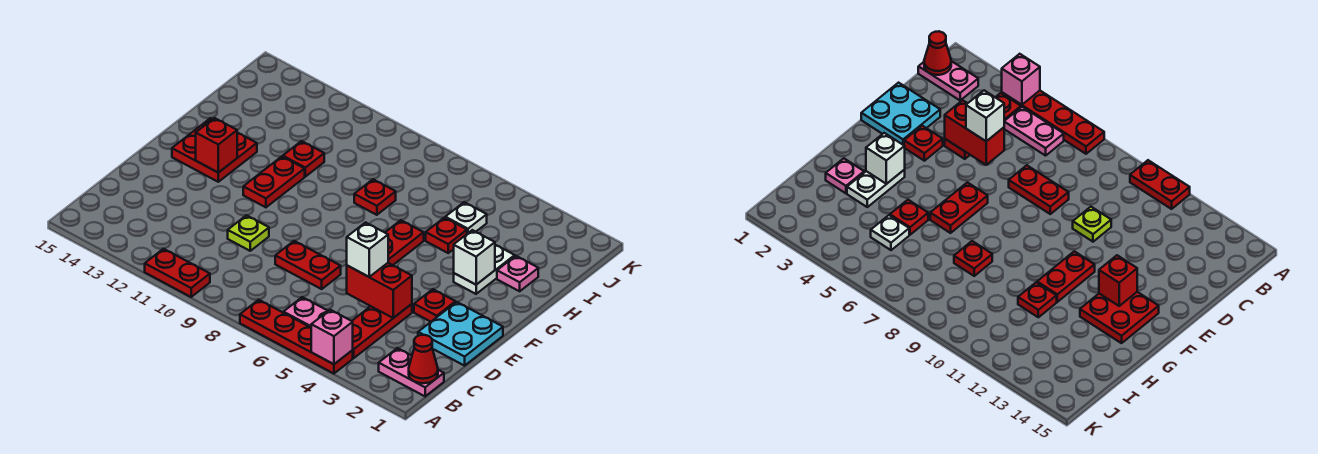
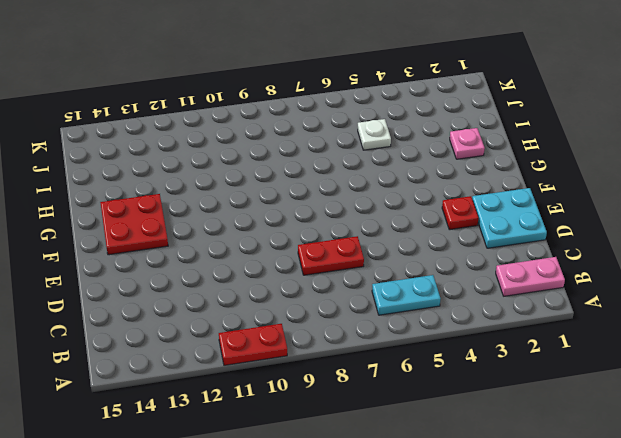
cyan plate B5:B6 level 1 -> pink plate B5:B6 level 1
none -> red plate A4:A7 level 1
none -> red plate B4:D4 level 1
none -> lime plate D10 level 1

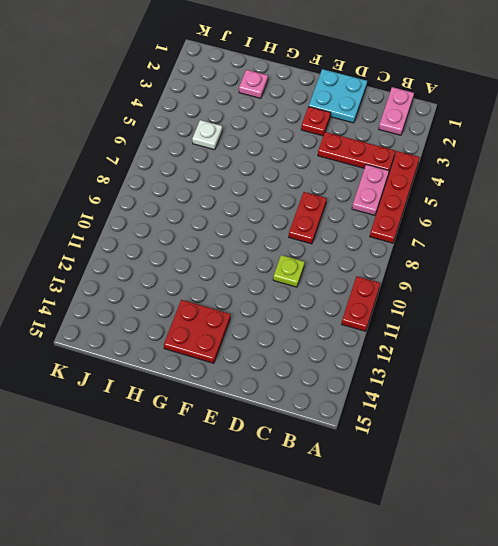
none -> red plate F6:G6 level 1
none -> red plate F11:G11 level 1
none -> white plate G3:H3 level 1

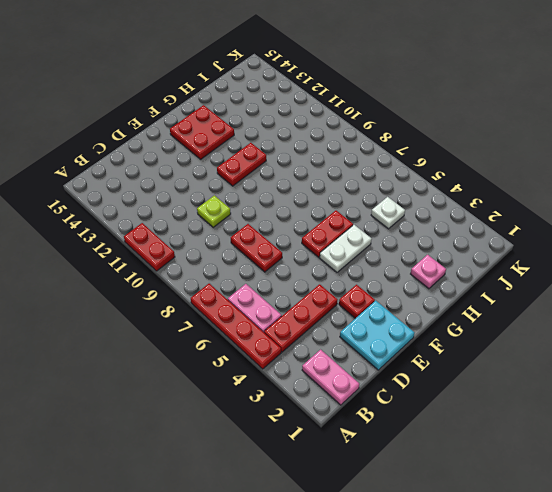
white plate F5:G5 level 1 -> white plate G3:H3 level 1
none -> red plate H5 level 1
none -> red plate H8 level 1
none -> red plate H11 level 1

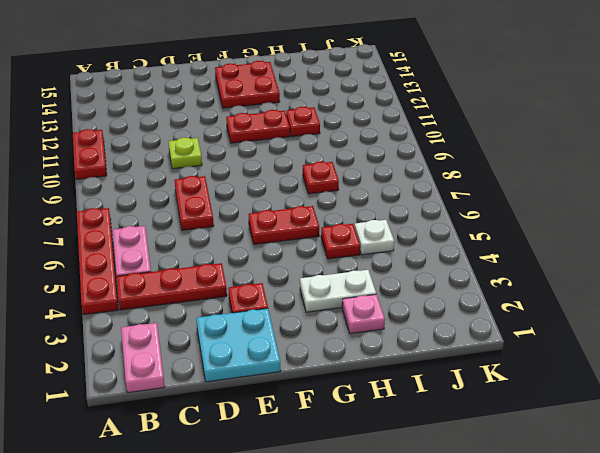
none -> pink brick A4 level 2
none -> red cone B1 level 2
none -> red brick D4:D5 level 2

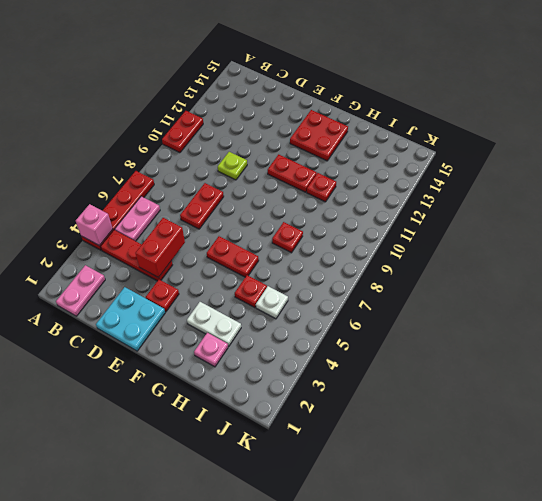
none -> red cone B1 level 2
none -> red brick F13 level 2
none -> white brick G3 level 2

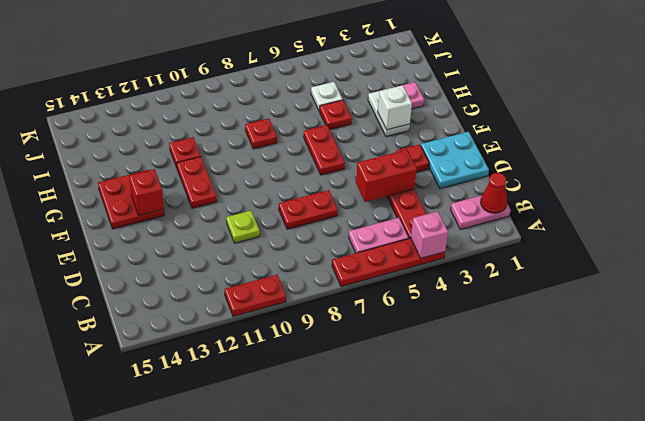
none -> white brick D5 level 3

